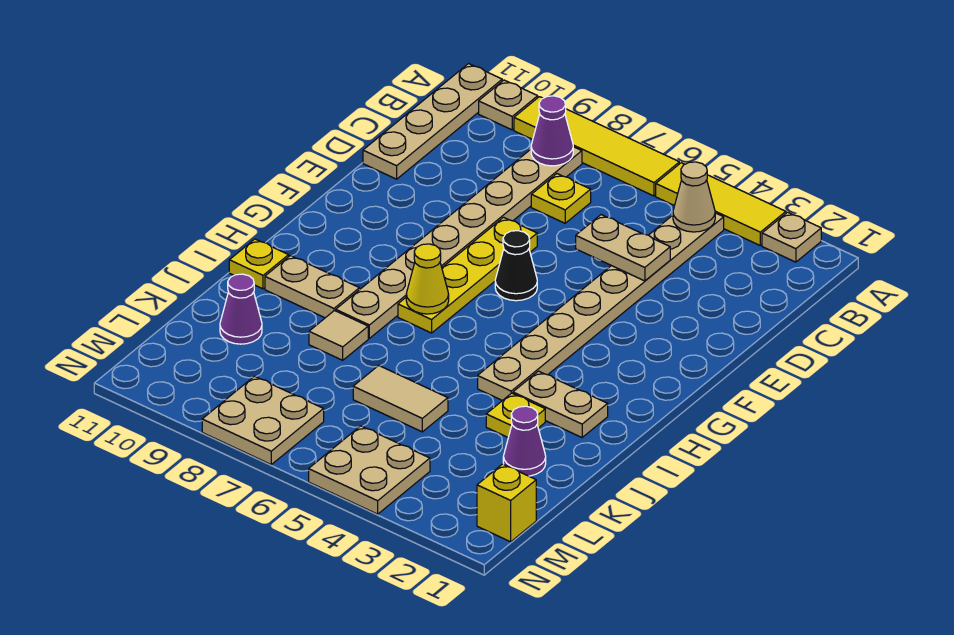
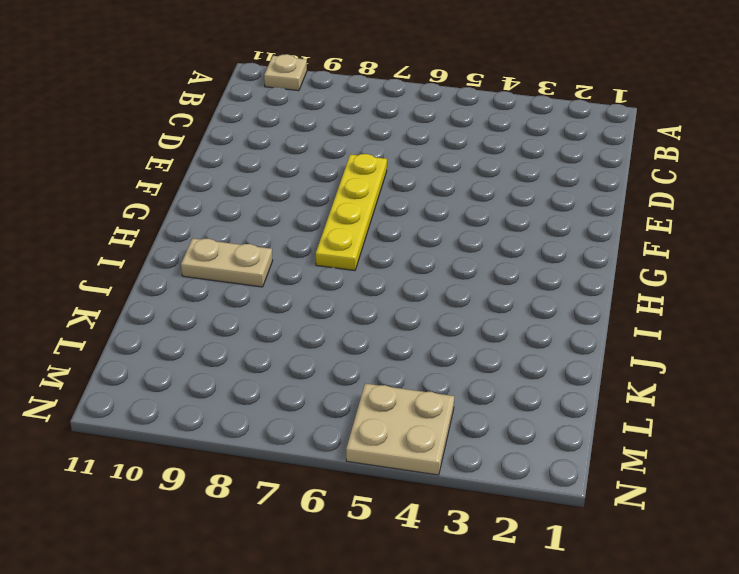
none -> tan plate A2 level 1
none -> yellow tile A3:A5 level 1
none -> yellow tile A6:A9 level 1

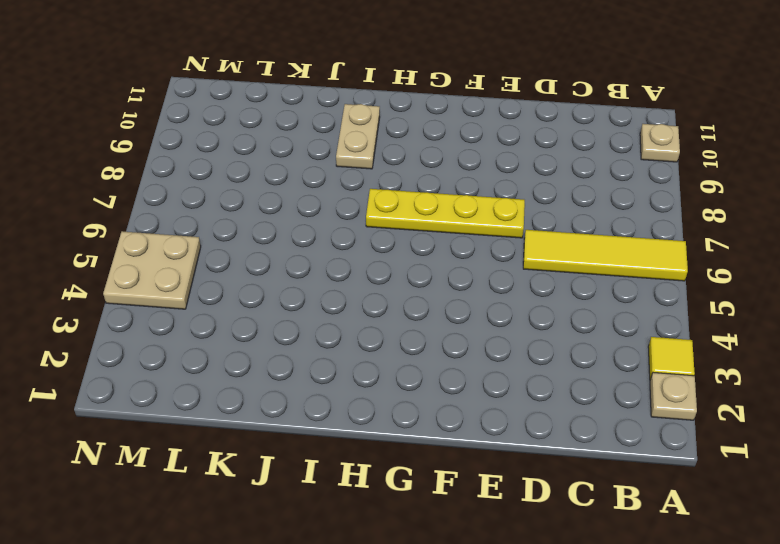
yellow tile A3 level 1 -> yellow tile A3:A5 level 1
yellow tile A6:D6 level 1 -> yellow tile A6:A9 level 1
none -> tan plate A11:D11 level 1
none -> tan plate B4:I4 level 1
none -> tan plate B8:I8 level 1

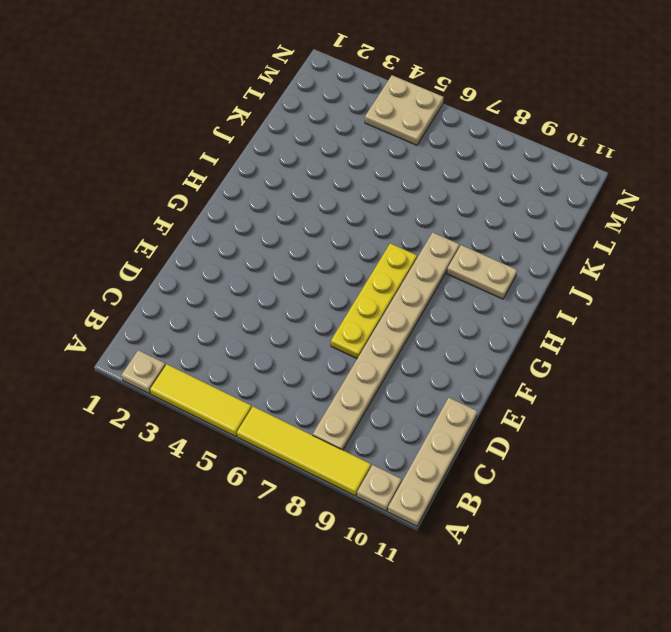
none -> tan plate B4:I4 level 1
none -> yellow plate C7 level 1
none -> black cone F6 level 1

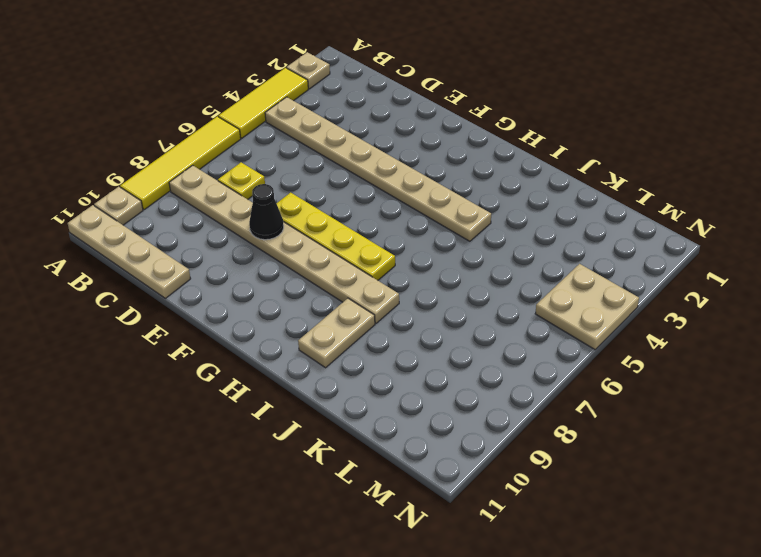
black cone E8 level 2 -> black cone F6 level 1
none -> tan plate I2:I3 level 1
none -> yellow plate I11 level 1
none -> yellow plate J3 level 1

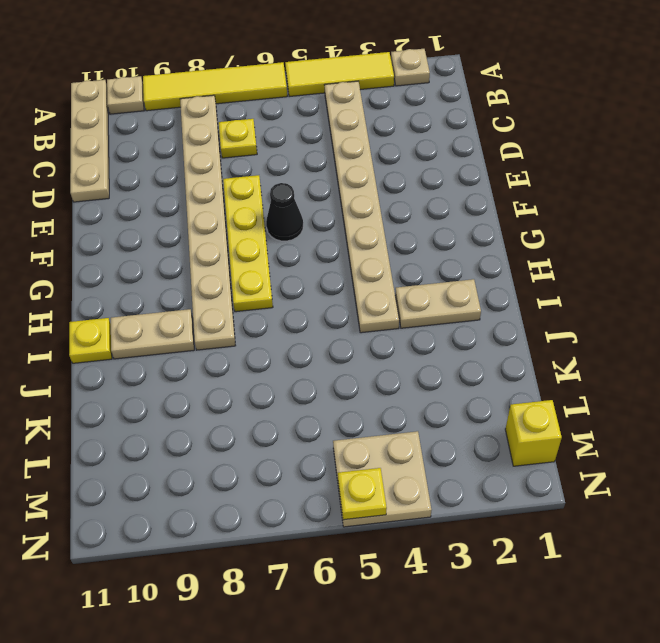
yellow plate N5 level 2 -> yellow plate J3 level 1
none -> tan tile J8 level 1
none -> purple cone K2 level 1
none -> tan tile K5:K6 level 1

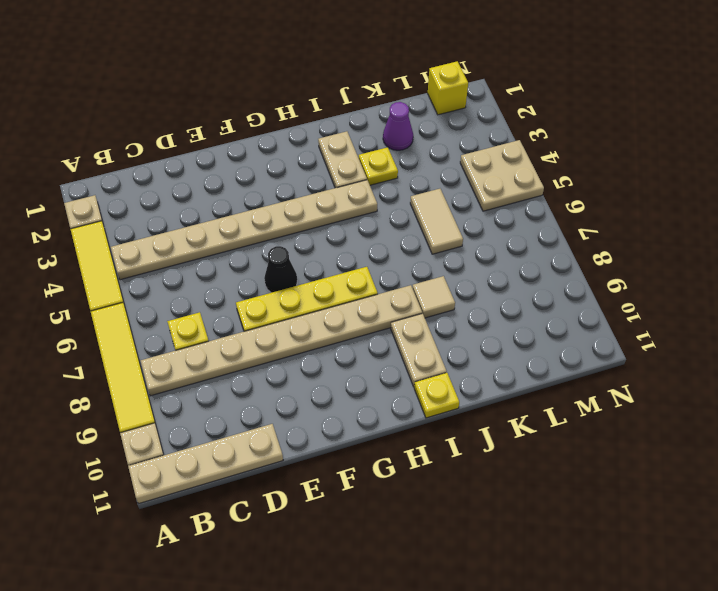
none -> purple cone K10 level 1
none -> tan plate M7:N8 level 1
none -> tan cone B4 level 2

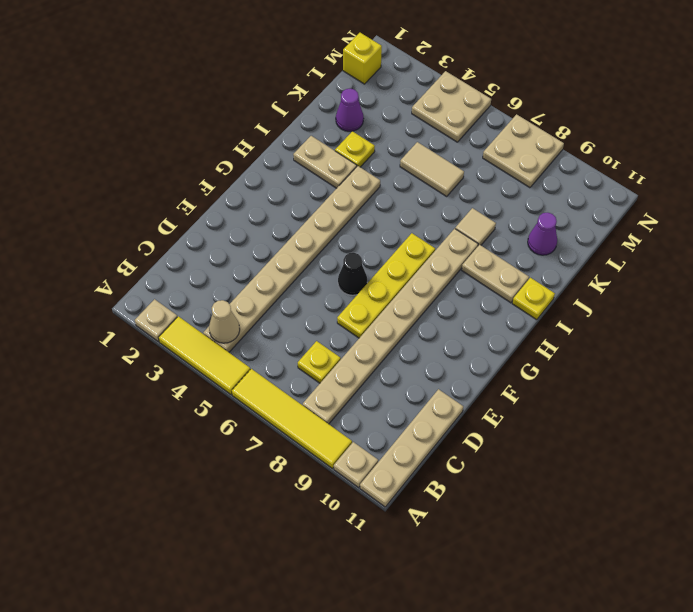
none -> purple cone B8 level 2
none -> tan plate D4:D5 level 2
none -> yellow cone H7 level 2

